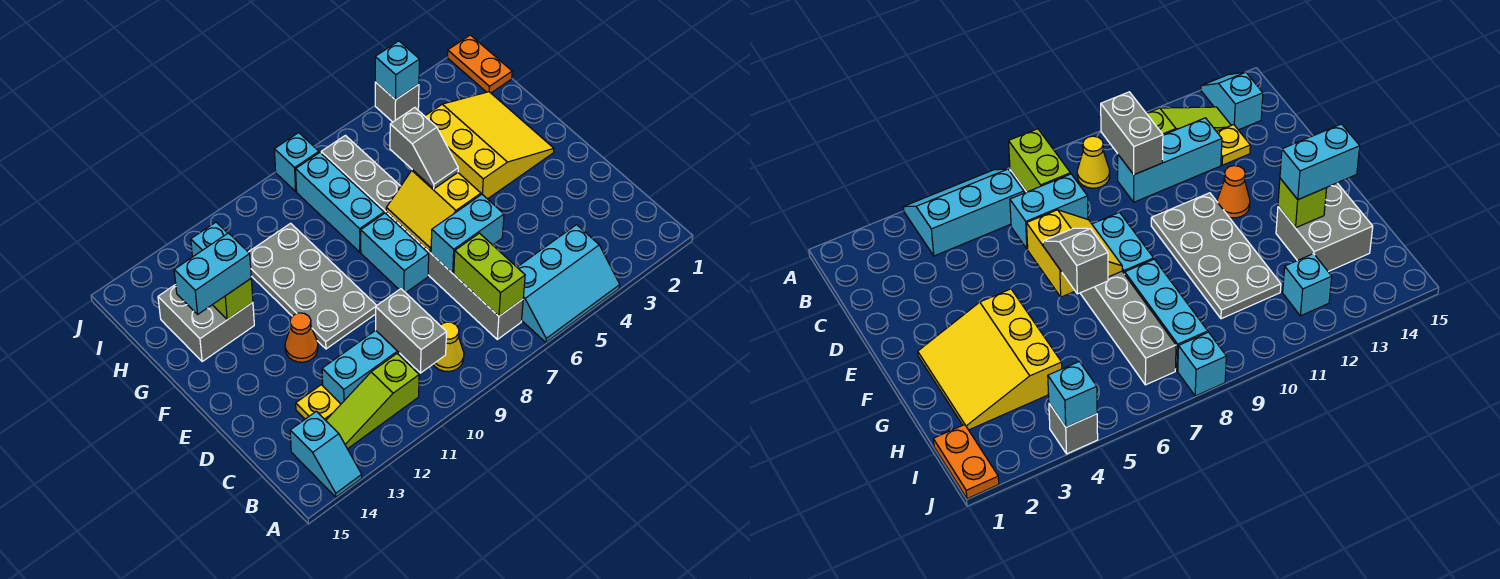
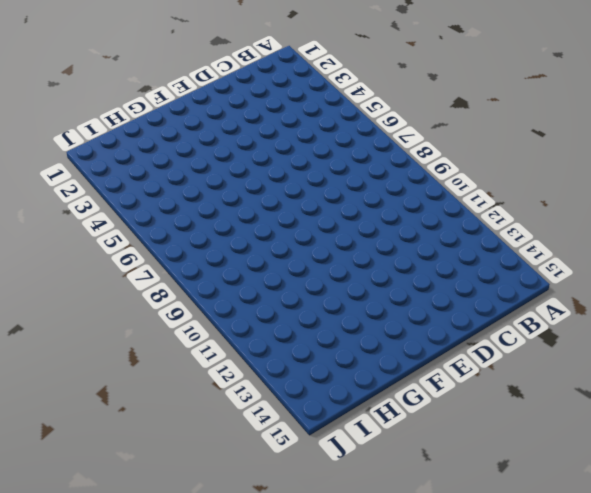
none -> cyan slope A4:B6 level 1 top B
none -> cyan slope A14:B14 level 1 top B
none -> grey brick B7:I7 level 1

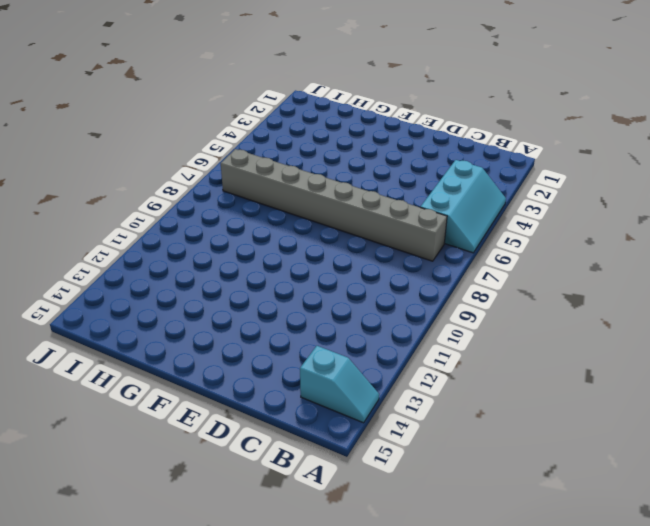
none -> yellow cone B9 level 1
none -> lime slope B11:B13 level 1 top 11
none -> cyan brick C10:C12 level 1

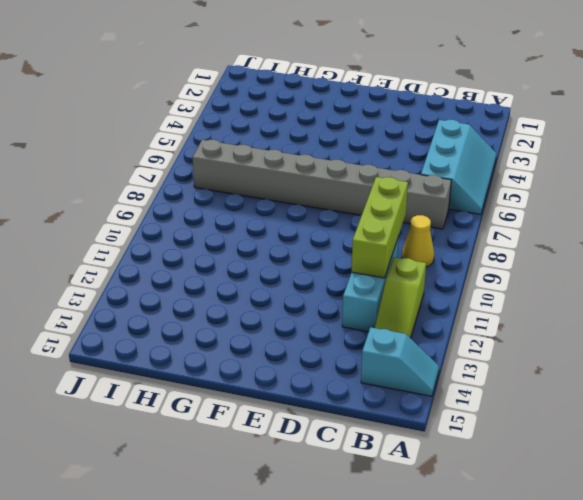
lime brick C9:C11 level 2 -> grey brick B10:C10 level 2
none -> yellow plate C13 level 1
none -> cyan brick E8:F8 level 1
none -> grey plate E10:H11 level 1

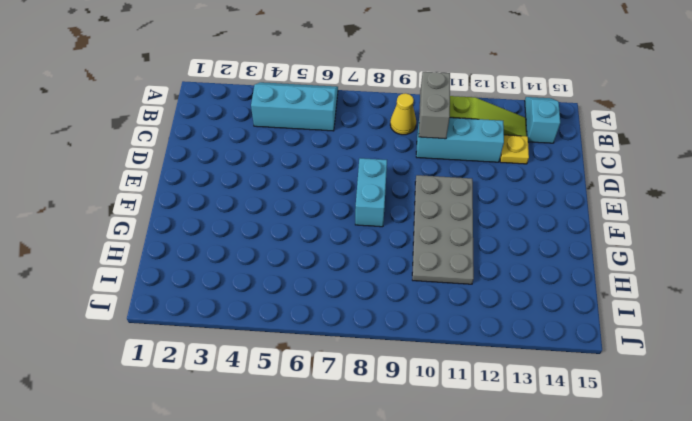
none -> grey brick B7:I7 level 1
none -> orange cone E12 level 1
none -> yellow slope F2:H4 level 1 top 4

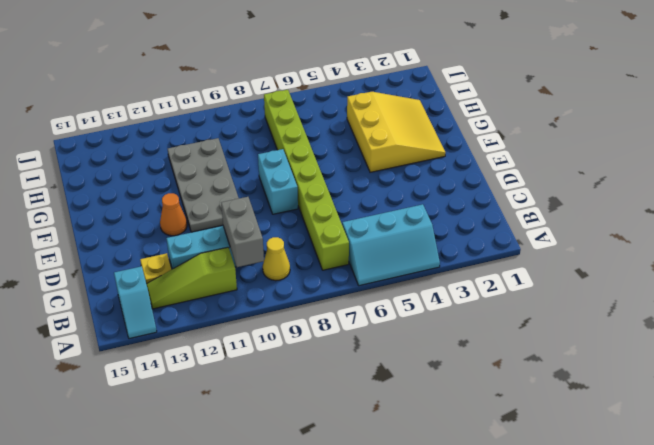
lime brick B7:I7 level 1 -> grey brick B7:I7 level 1
none -> cyan brick G8:I8 level 1
none -> grey brick G13:H14 level 1
none -> orange plate I1:J1 level 1

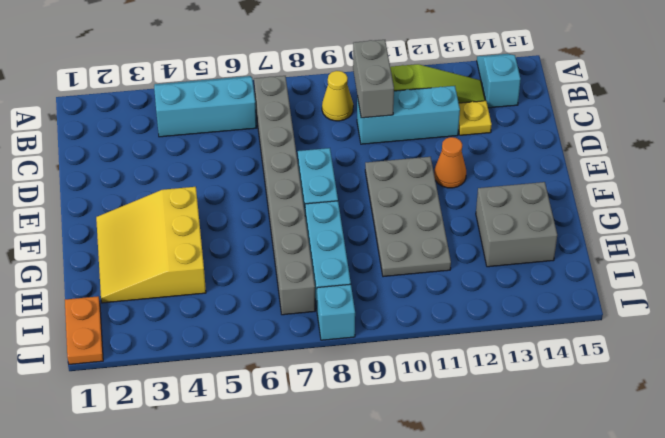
none -> cyan brick I12 level 1
none -> grey brick J4 level 1
none -> lime brick B7:C7 level 2

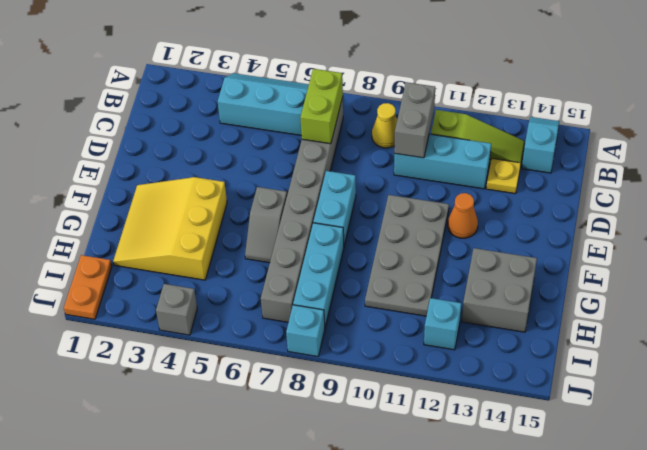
grey slope F6:G6 level 1 top F -> grey slope F6:G6 level 3 top G
none -> cyan brick D6:D7 level 2
none -> yellow slope E6:F7 level 2 top 6
none -> lime brick G13 level 2

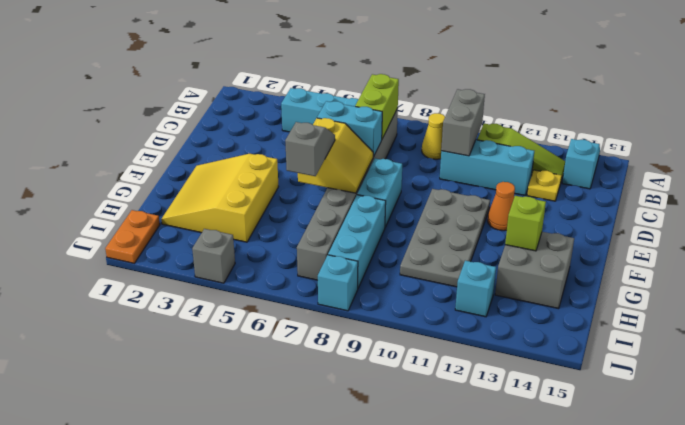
none -> cyan brick J4 level 2
none -> cyan brick G13:G14 level 3

